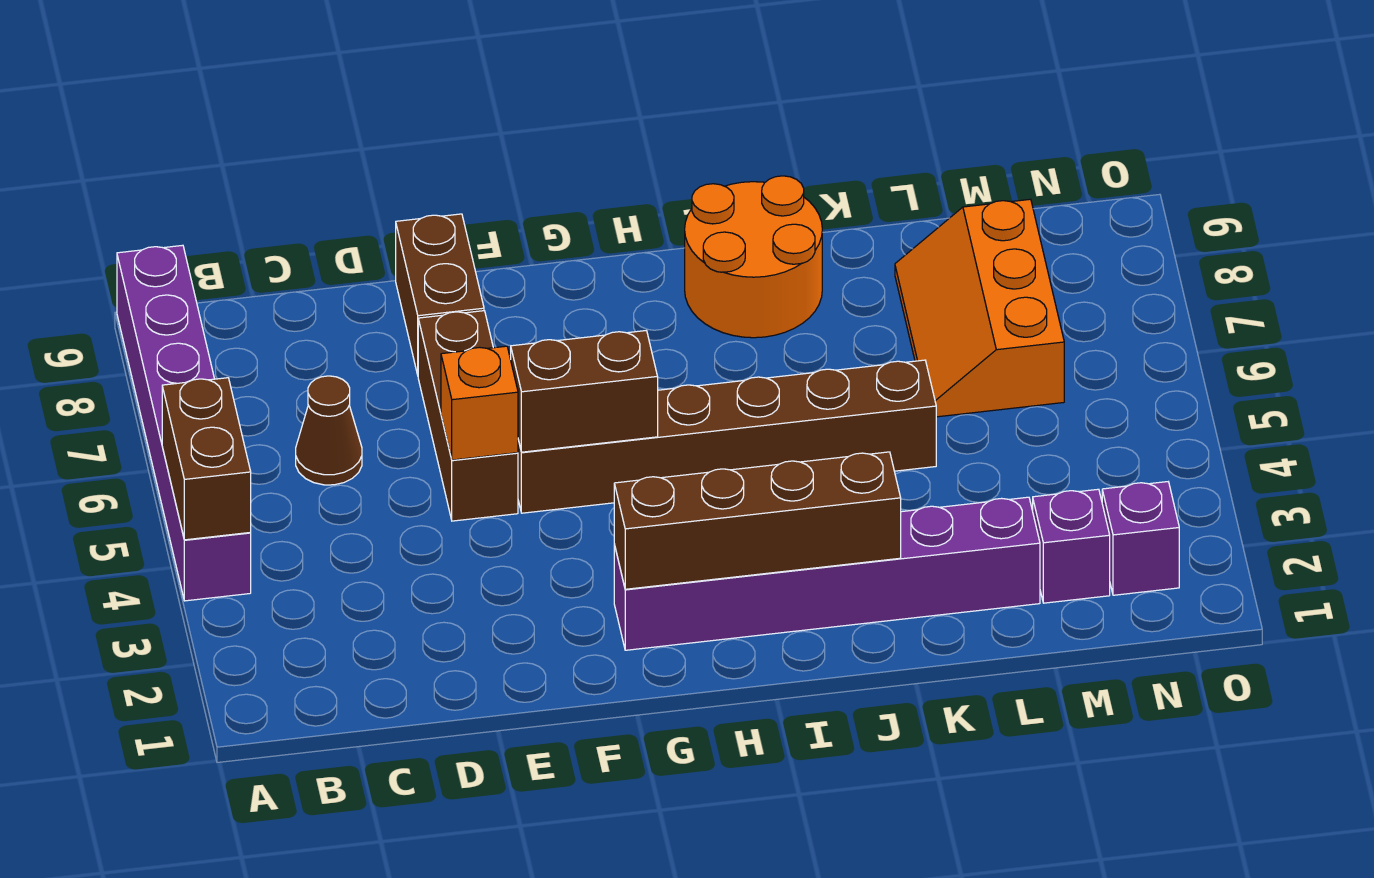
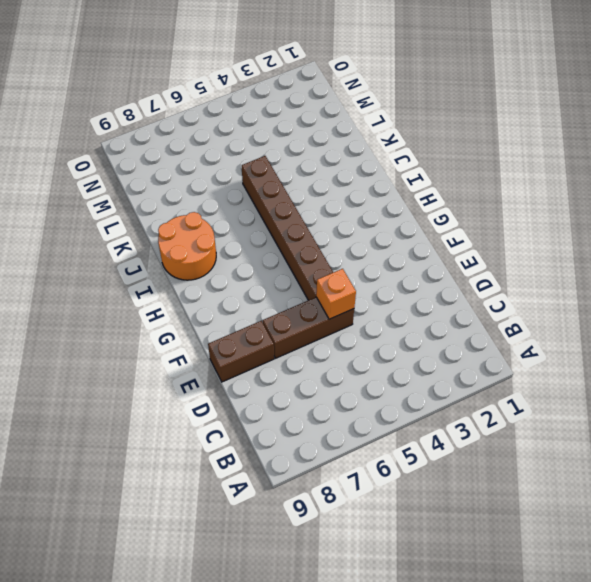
none -> purple brick A4:A9 level 1
none -> brown cone C6 level 1
none -> purple brick G2:L2 level 1

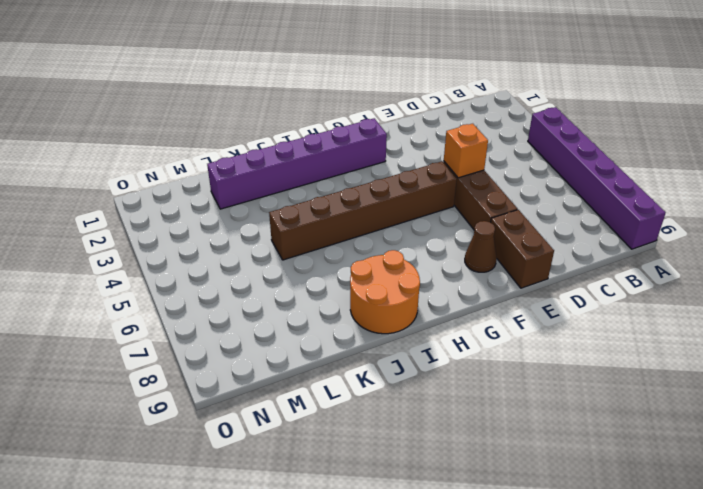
brown cone F8 level 1 -> brown cone C6 level 1
none -> orange slope L6:M8 level 1 top M
none -> purple brick M2 level 1
none -> purple brick N2 level 1

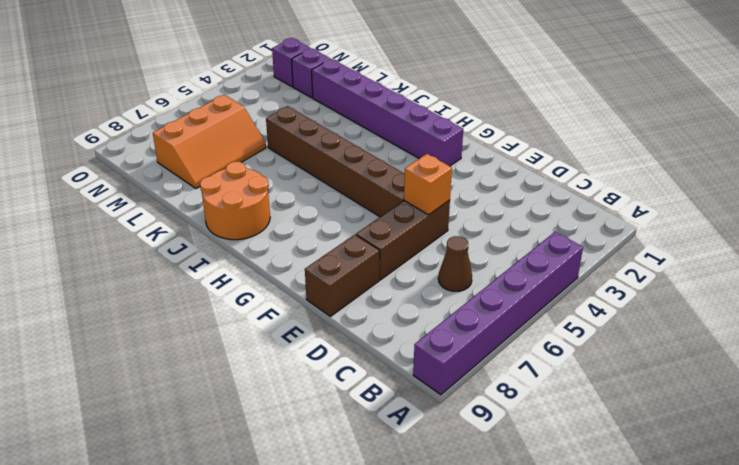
none -> brown brick A4:A5 level 2
none -> brown brick F5:G5 level 2
none -> brown brick G2:J2 level 2

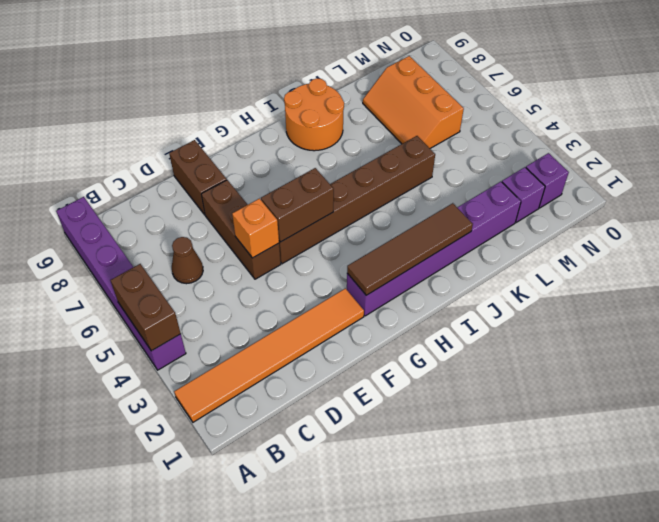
orange tile A2:F2 level 1 -> none
brown tile G2:J2 level 2 -> brown brick G2:J2 level 2

